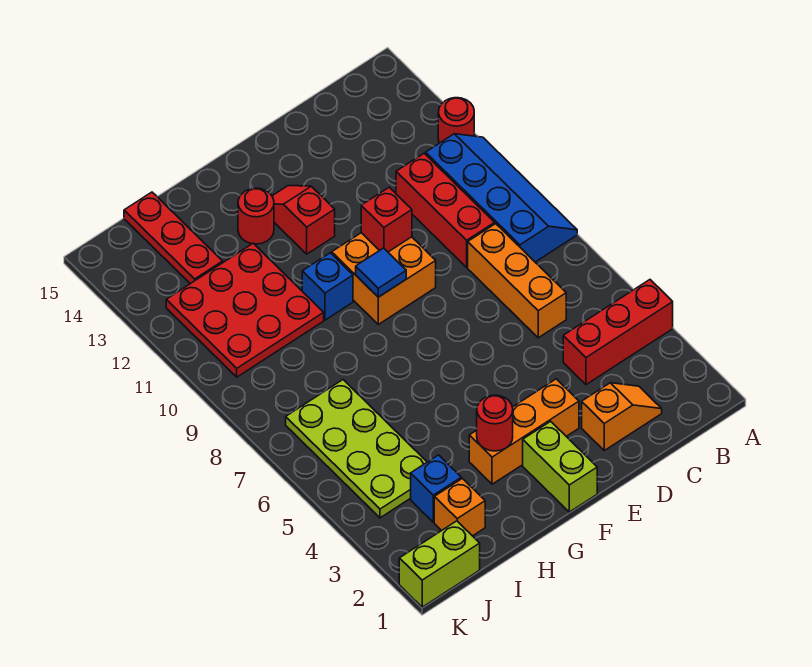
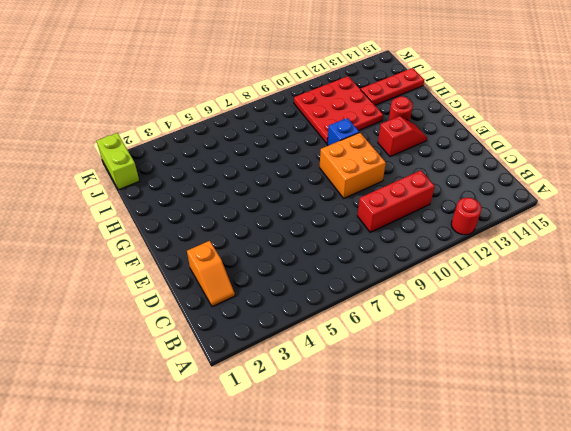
none -> red brick A4:C4 level 1
none -> blue slope A8:B11 level 1 top B
none -> orange brick C6:C8 level 1

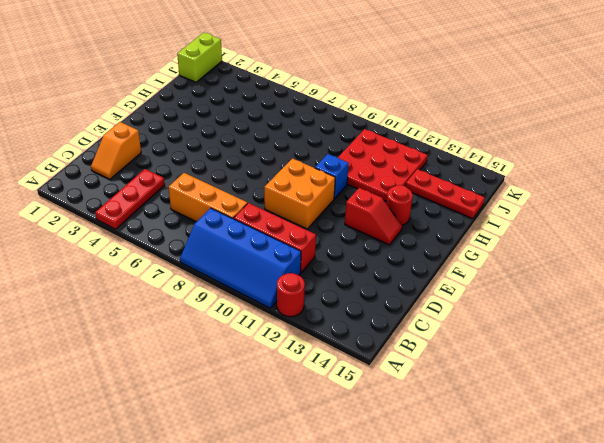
red plate A4:C4 level 1 -> red brick A4:C4 level 1
none -> orange brick E3:G3 level 1
none -> lime brick F1:F2 level 1
none -> orange brick I2 level 1

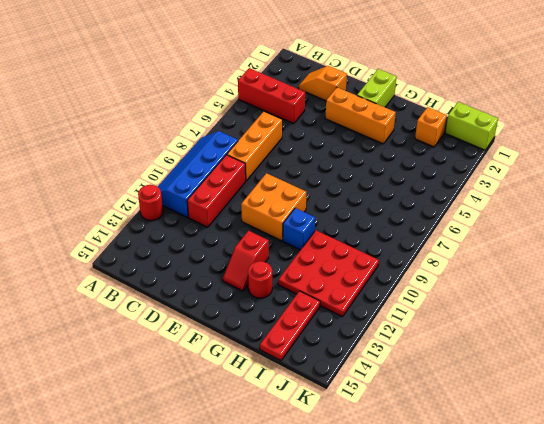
none -> blue brick I3 level 1
none -> lime plate I4:J7 level 1
none -> red brick E10 level 2

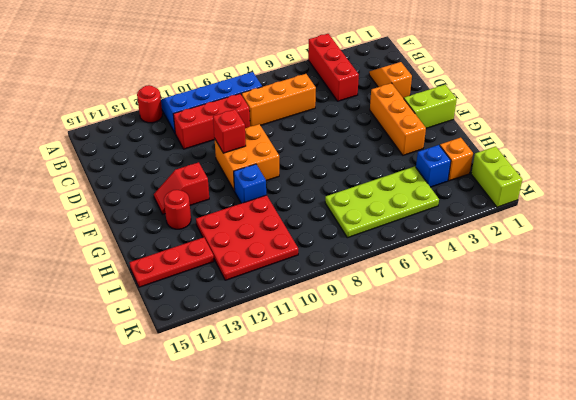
none -> blue tile F9 level 2
none -> red round brick G3 level 2

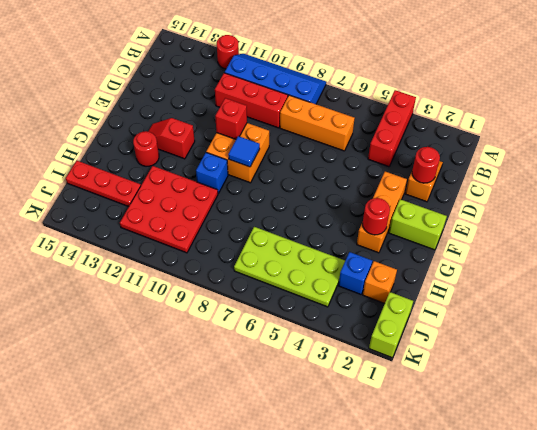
red round brick D2 level 2 -> none

